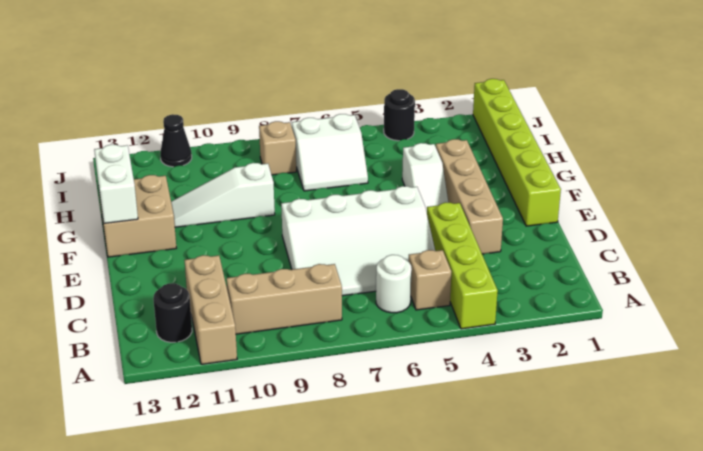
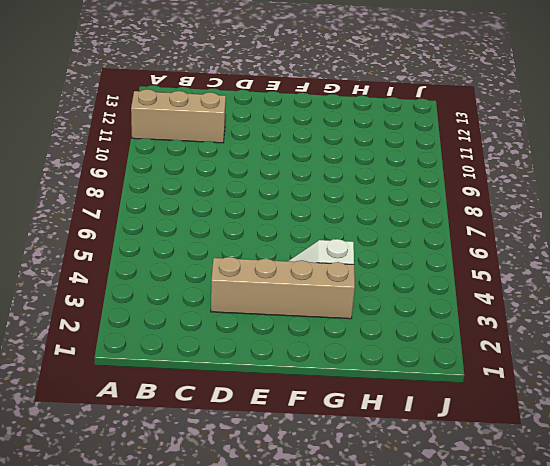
none -> lime brick A4:D4 level 1
none -> tan brick B5 level 1
none -> white round brick B6 level 1

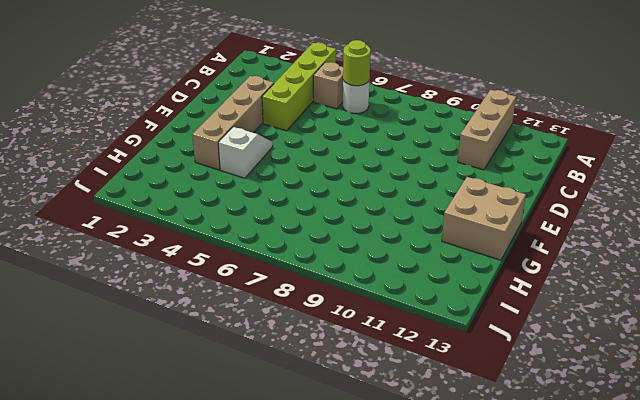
lime round brick B6 level 2 -> none
none -> tan brick B8:B10 level 1
none -> black round brick B12 level 1
none -> white slope C5:E8 level 1 top E

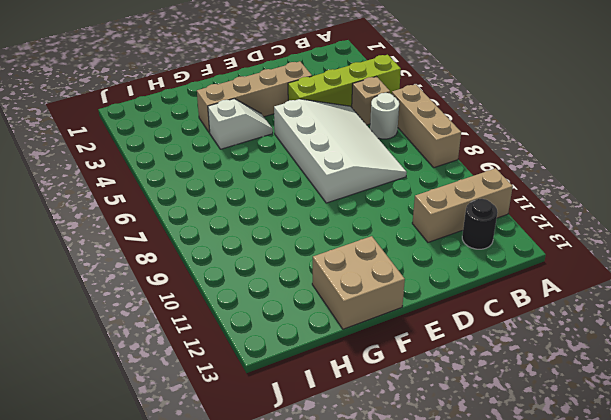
tan brick A6:A8 level 1 -> tan brick B8:B10 level 1
none -> lime brick E1:J1 level 1
none -> white slope G9:G11 level 1 top 9
none -> white slope H6:I7 level 1 top I

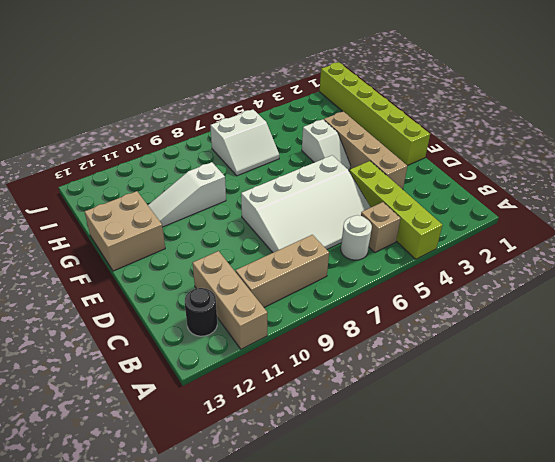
none -> tan brick I8 level 1
none -> black round brick J4 level 1
none -> black cone J11 level 1

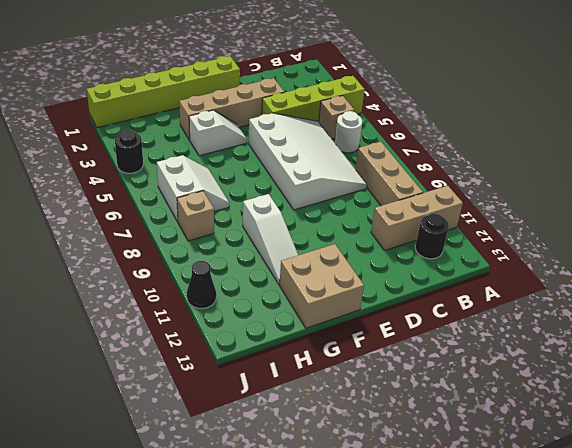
none -> white brick F13:G13 level 2

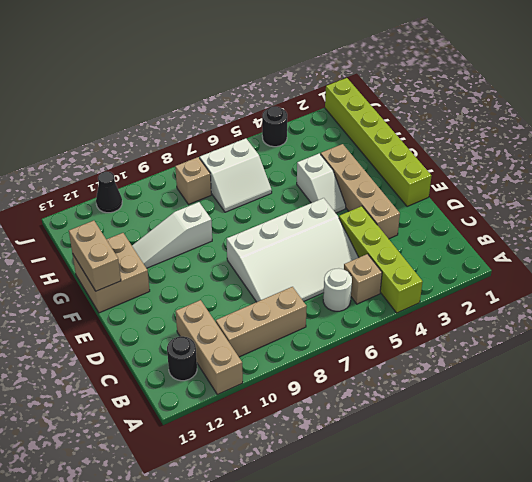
tan brick F13:G13 level 2 -> white brick F13:G13 level 2

